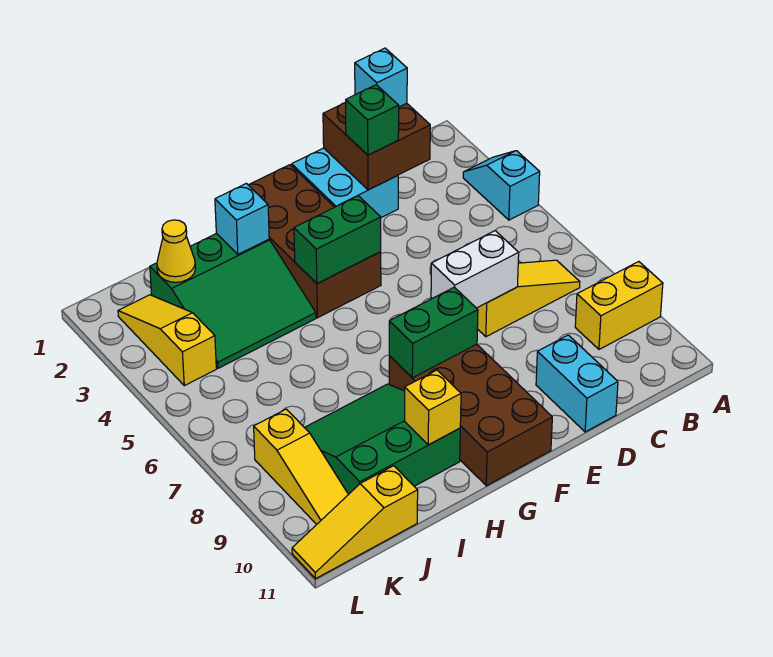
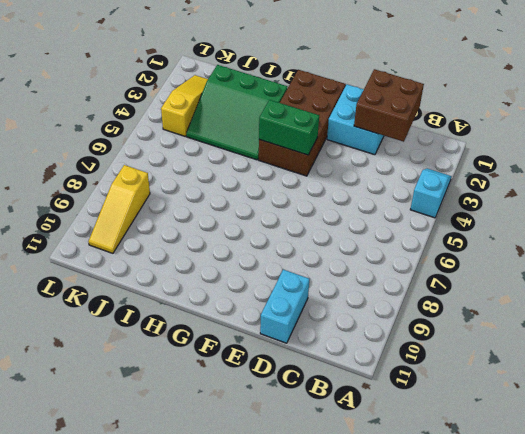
none -> yellow brick A9:B9 level 1
none -> yellow slope B7:D7 level 1 top D
none -> brown brick F8:G11 level 1

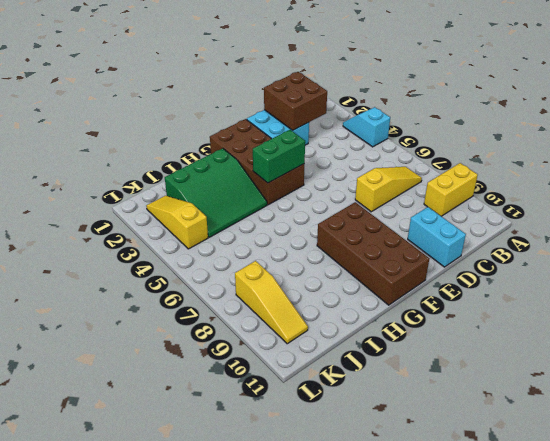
none -> green slope H8:J10 level 1 top 10
none -> yellow slope J11:L11 level 1 top J
none -> white brick D7:E7 level 2

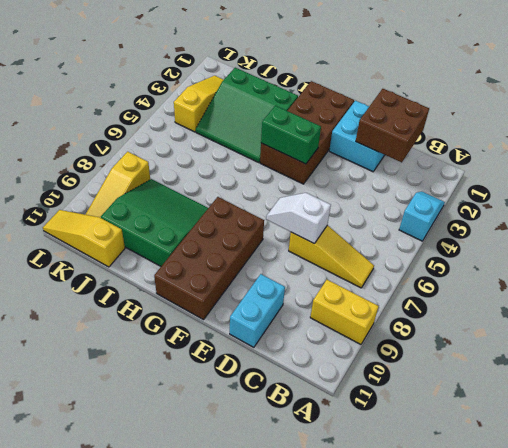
white slope D7:E7 level 2 top D -> white brick D7:E7 level 2
none -> green brick F8:G8 level 2
none -> cyan brick H2 level 2
none -> yellow brick H10 level 2

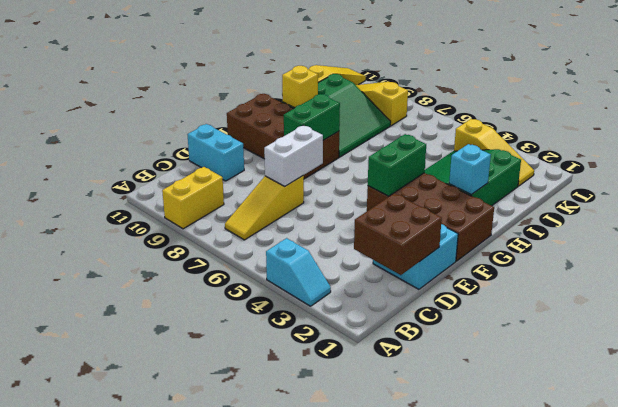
none -> yellow cone J2 level 2
none -> cyan brick C1 level 3
none -> green brick D2 level 3

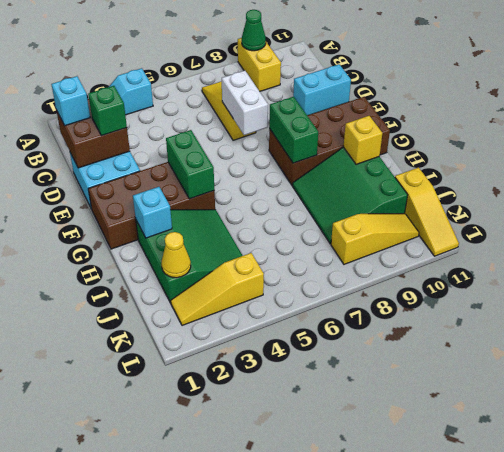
green cone A9 level 2 -> none

